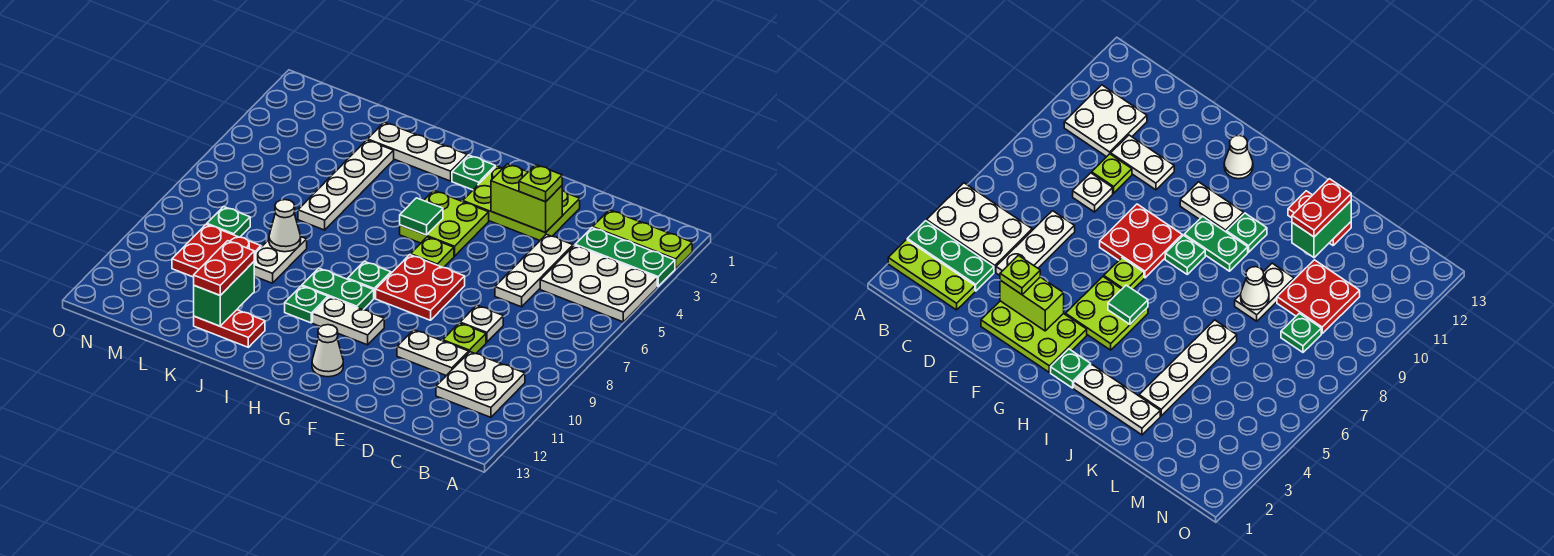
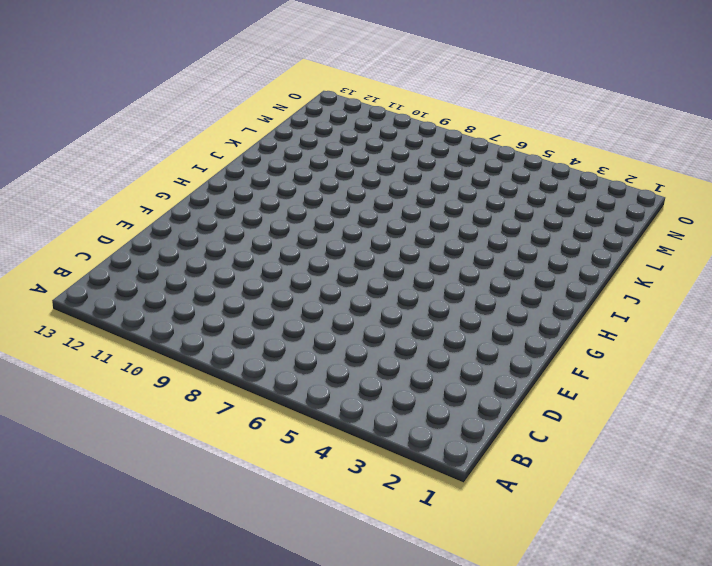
none -> lime plate A2:C2 level 1
none -> green plate A3:C3 level 1
none -> white plate A4:C5 level 1
none -> white plate B10:C11 level 1

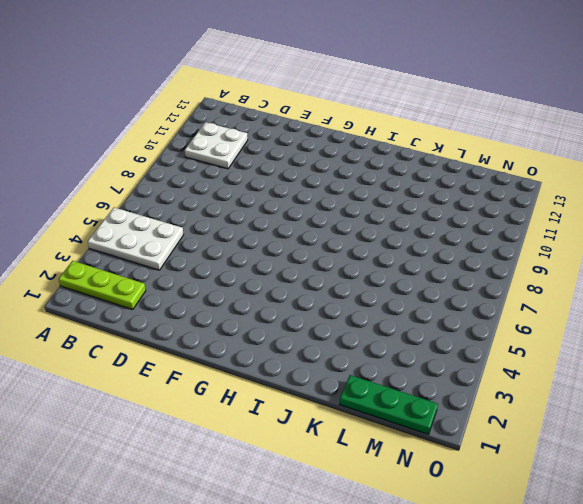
green plate L1:N1 level 1 -> green plate A3:C3 level 1
none -> white plate D4:D6 level 1
none -> white plate D8 level 1
none -> lime plate D9 level 1
none -> white plate D10:E10 level 1

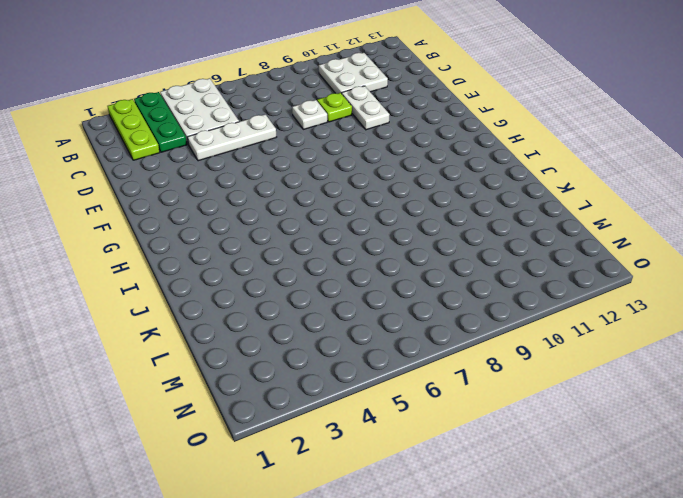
none -> lime plate E2:G3 level 1
none -> red plate F7:G8 level 1
none -> lime plate G4:H5 level 1
none -> lime plate G6 level 1

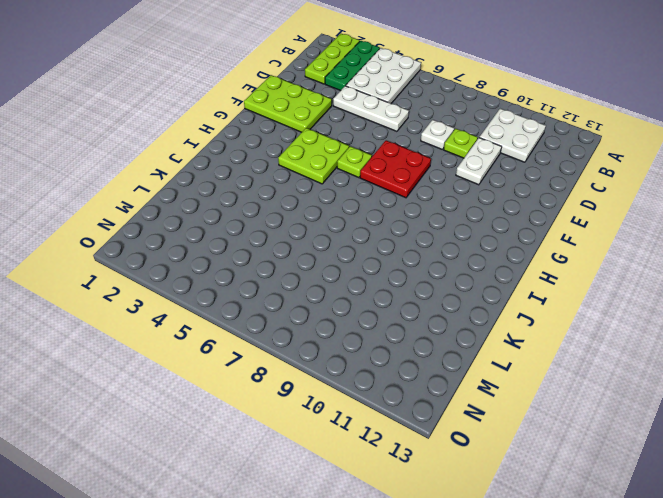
lime plate E1:F3 level 1 -> lime plate E2:G3 level 1
none -> white plate G10:H10 level 1
none -> white cone G12 level 1
none -> green plate H2 level 1
none -> green plate H8 level 1

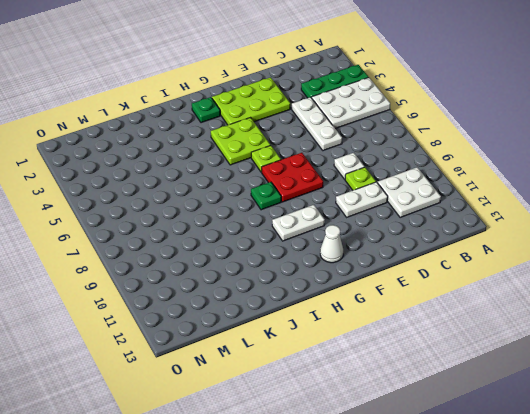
none -> lime plate A2:C2 level 1
none -> green plate H9:I9 level 1
none -> white plate I2:K2 level 1
none -> green plate I10 level 1

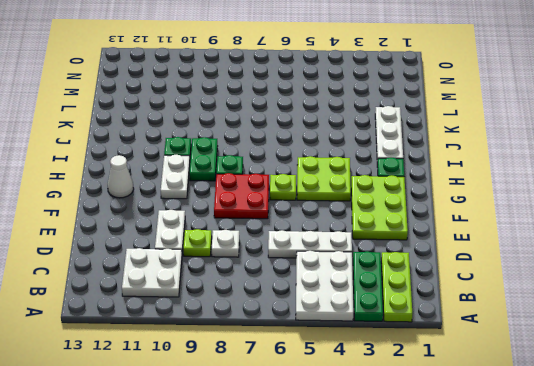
none -> red plate J12:K12 level 1
none -> white plate K3:K6 level 1
none -> white plate K8:K9 level 1
none -> red plate L9:M10 level 1

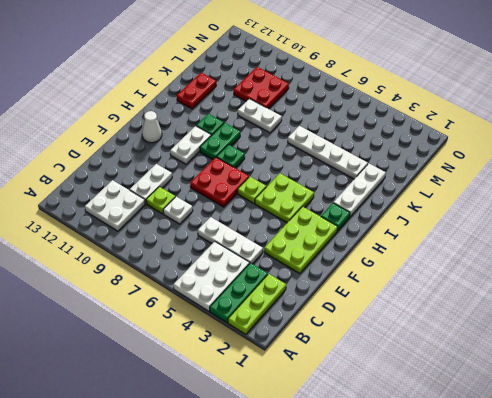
none -> green plate M8 level 1
none -> lime brick E3:F3 level 2
none -> green tile H5 level 2
none -> white cone K8 level 2

